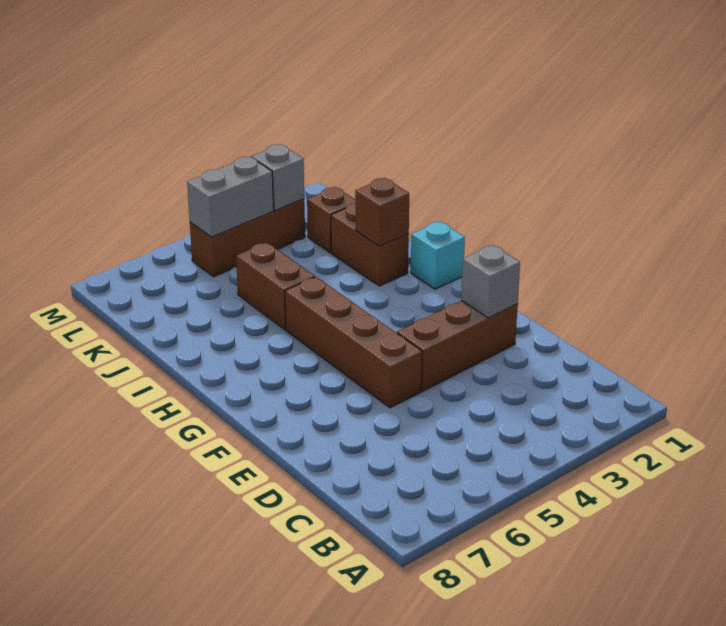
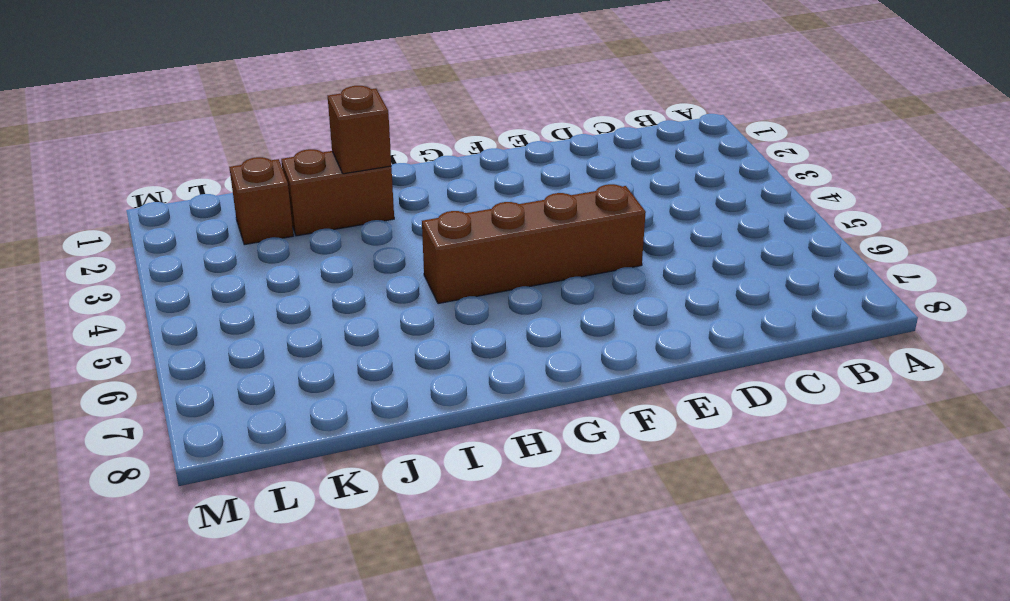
none -> brown brick E2:E4 level 1
none -> cyan brick H1 level 1

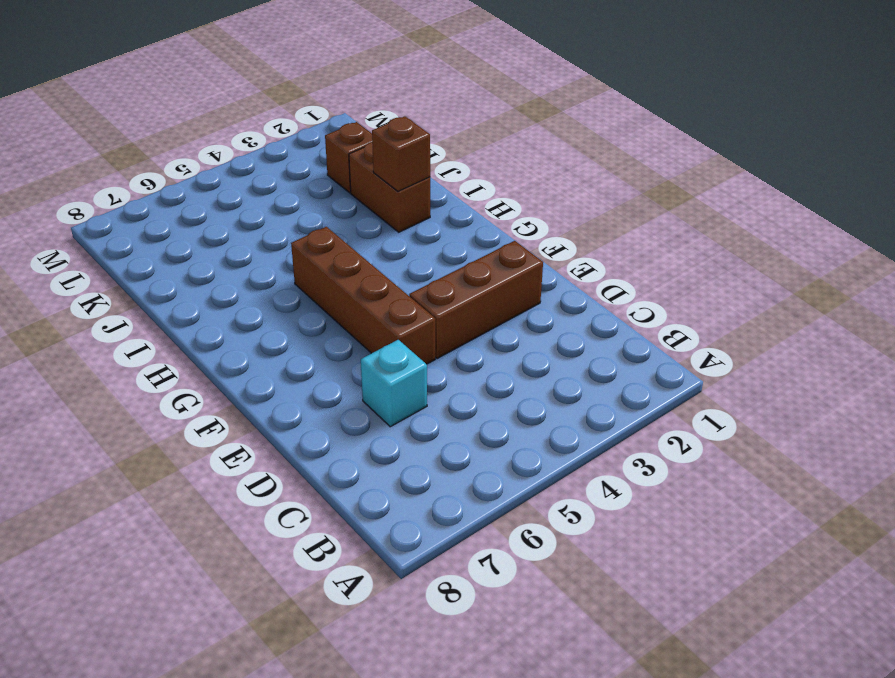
cyan brick D6 level 1 -> cyan brick H1 level 1
none -> brown brick I5:J5 level 1
none -> brown brick L3:L5 level 1

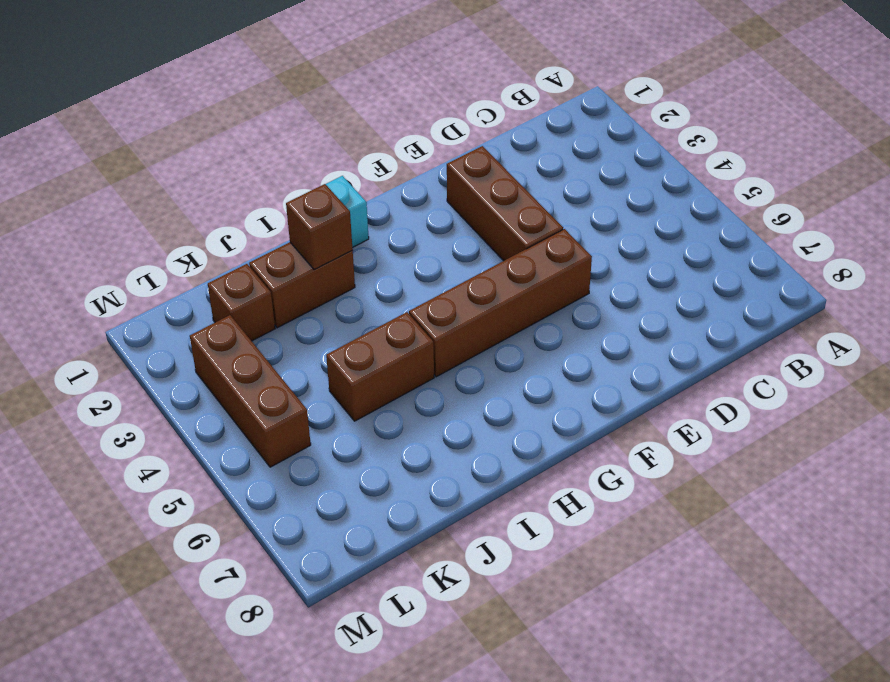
none -> grey brick E2 level 2
none -> grey brick L3 level 2

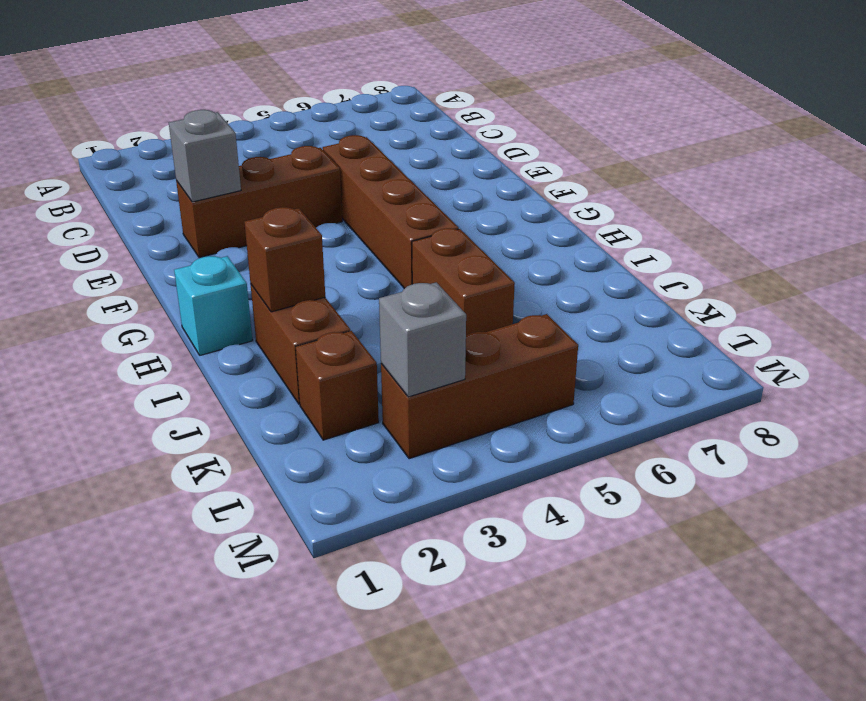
none -> grey brick L4:L5 level 2

